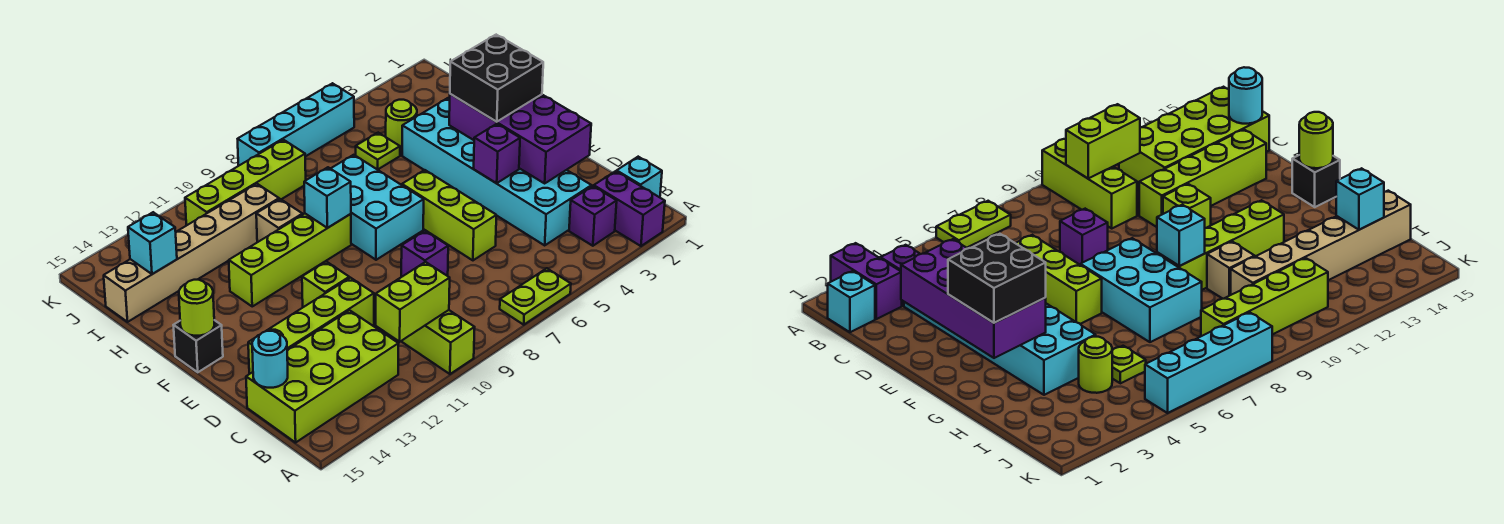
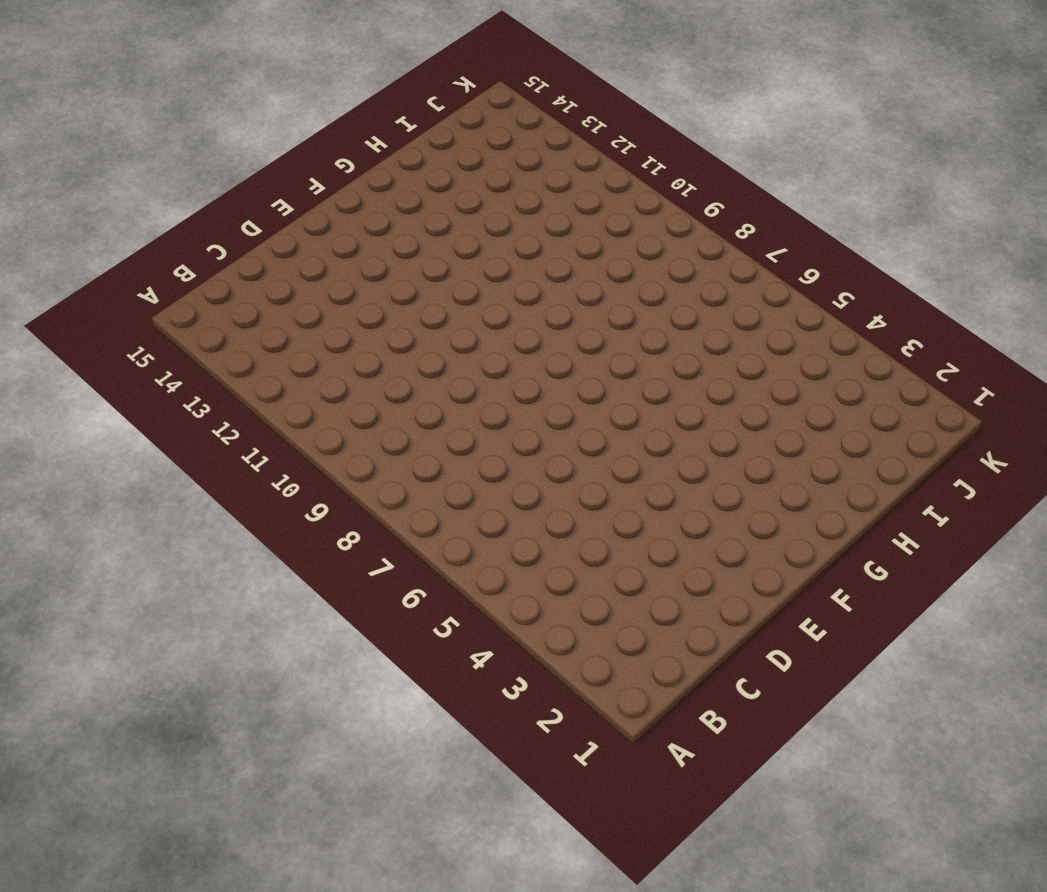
none -> purple brick A2:B2 level 1
none -> lime plate A6:A7 level 1
none -> lime brick A10:C10 level 1

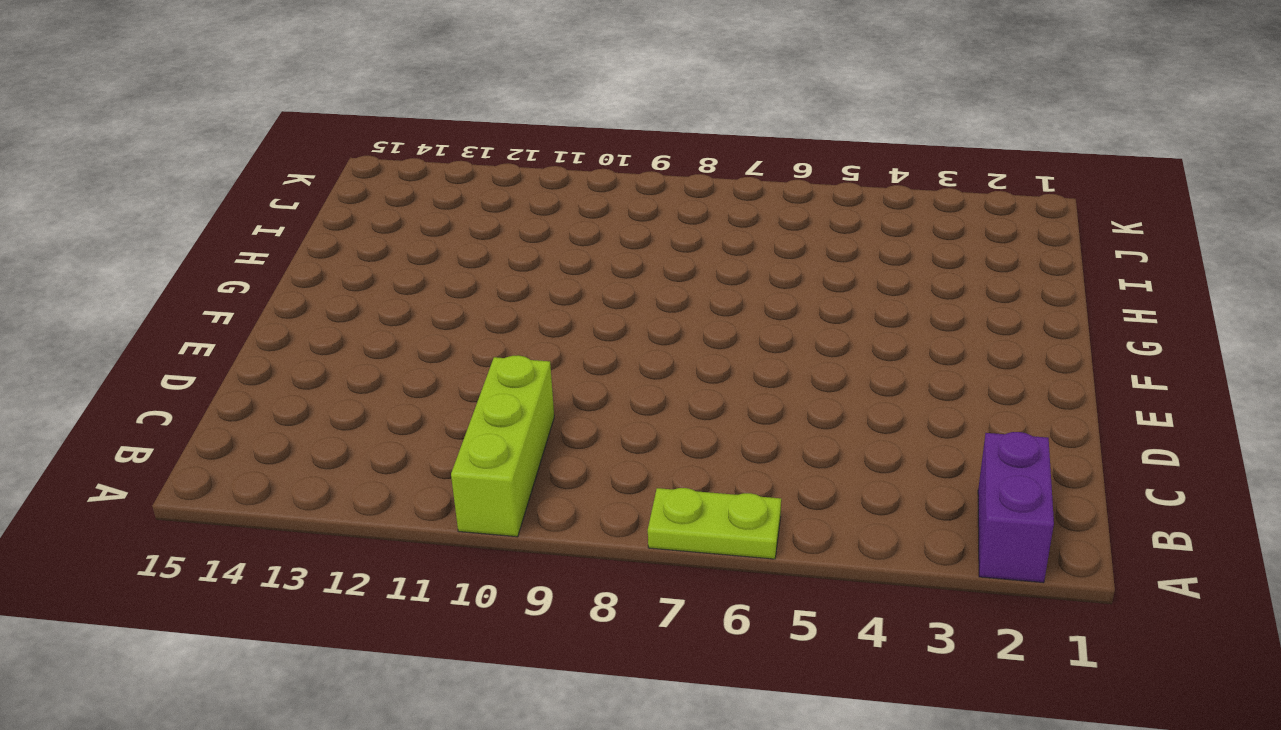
none -> cyan brick B1 level 1
none -> purple brick B3 level 1
none -> lime brick B12:C15 level 1

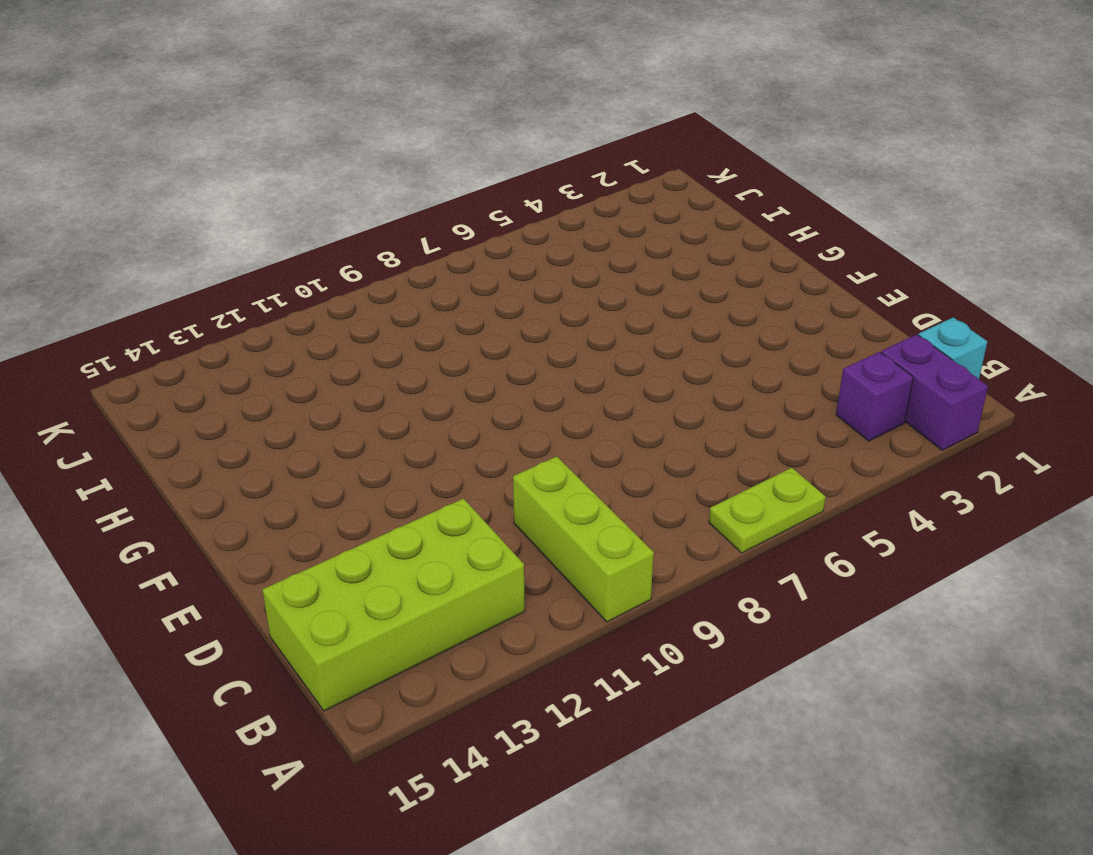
none -> cyan brick C3:H4 level 1
none -> lime brick D6:F6 level 1
none -> purple brick D8 level 1

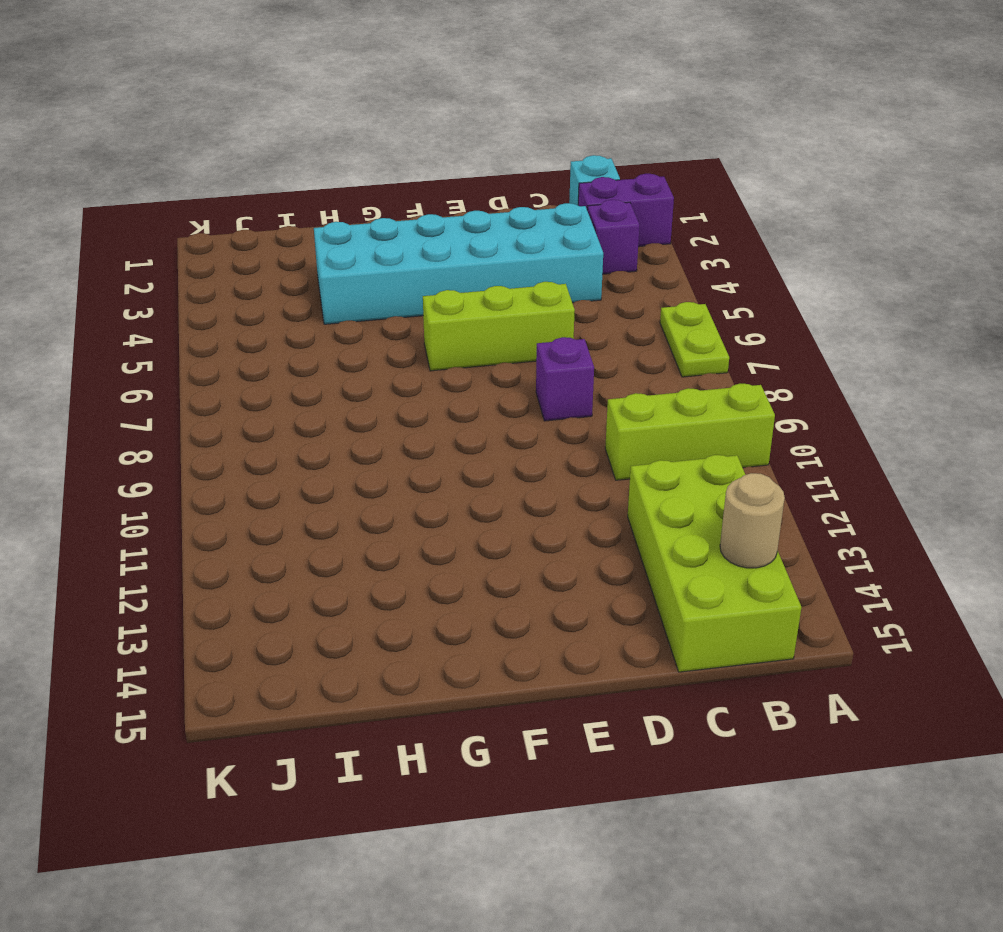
tan round brick B14 level 2 -> none
none -> lime brick D11:D14 level 1
none -> lime brick E11 level 1
none -> cyan brick F7:H8 level 1

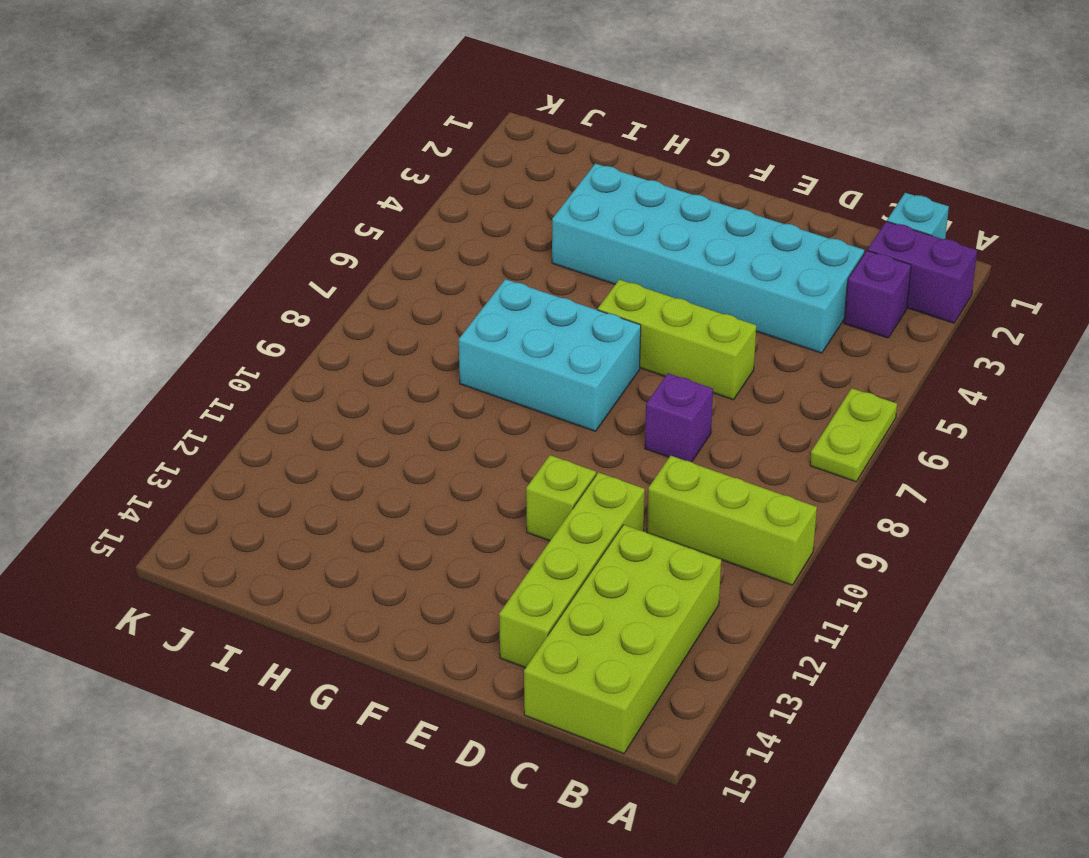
none -> black brick F15 level 1
none -> lime brick G9:G12 level 1
none -> tan brick H10 level 1

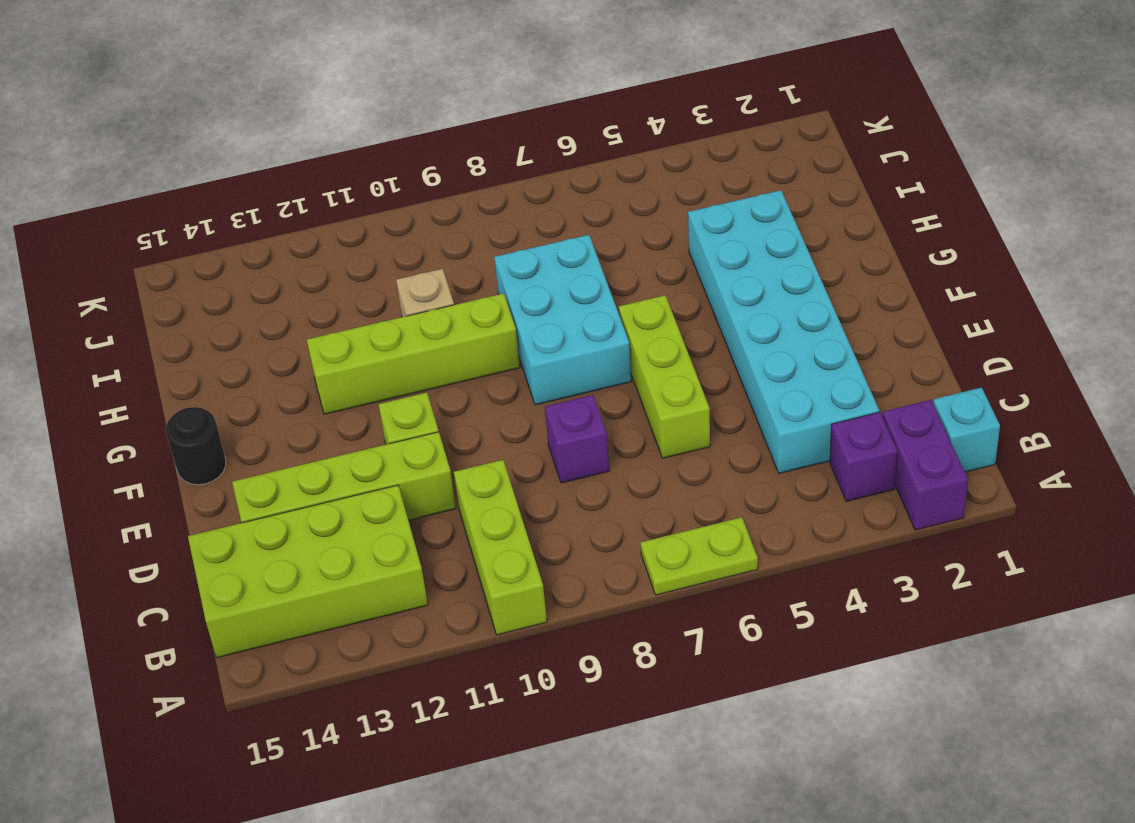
black round brick F15 level 1 -> black brick F15 level 1
none -> lime round brick I4 level 1
none -> lime plate I5 level 1
none -> tan brick I10:I15 level 1

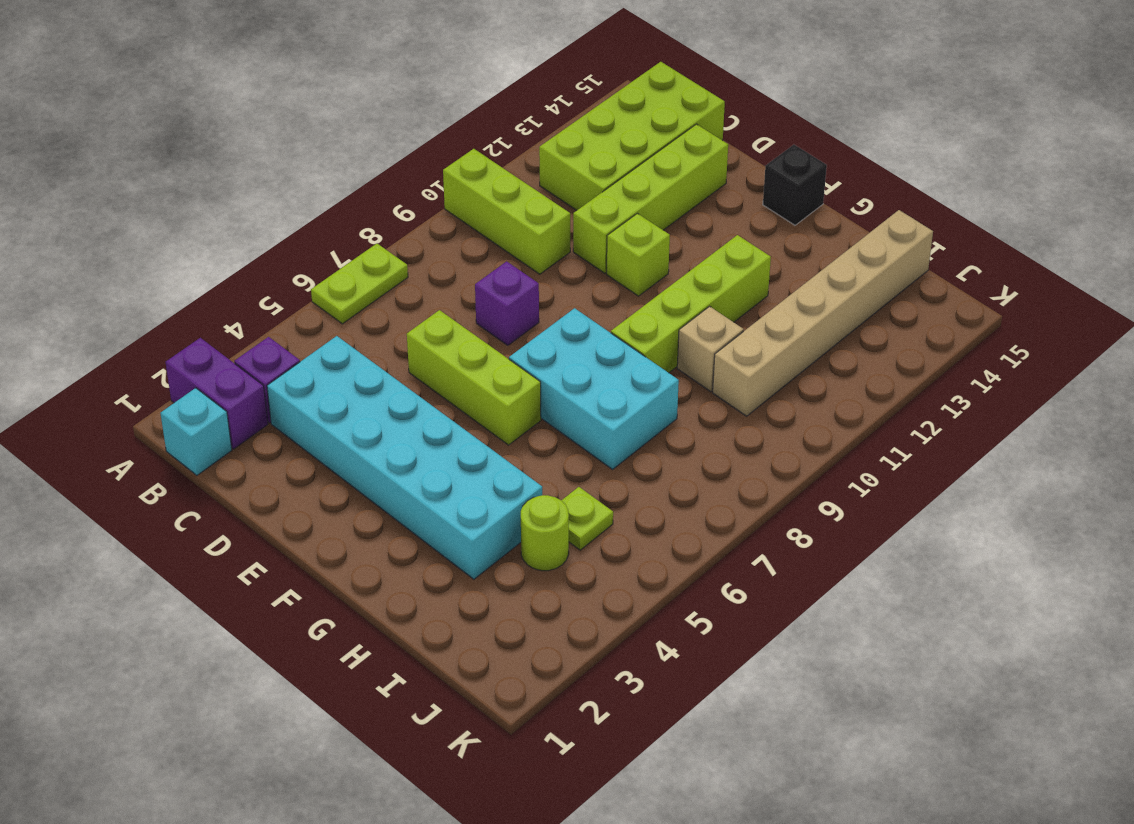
none -> lime brick J8:J11 level 1
none -> cyan brick K5:K8 level 1
none -> lime brick B10:B11 level 2

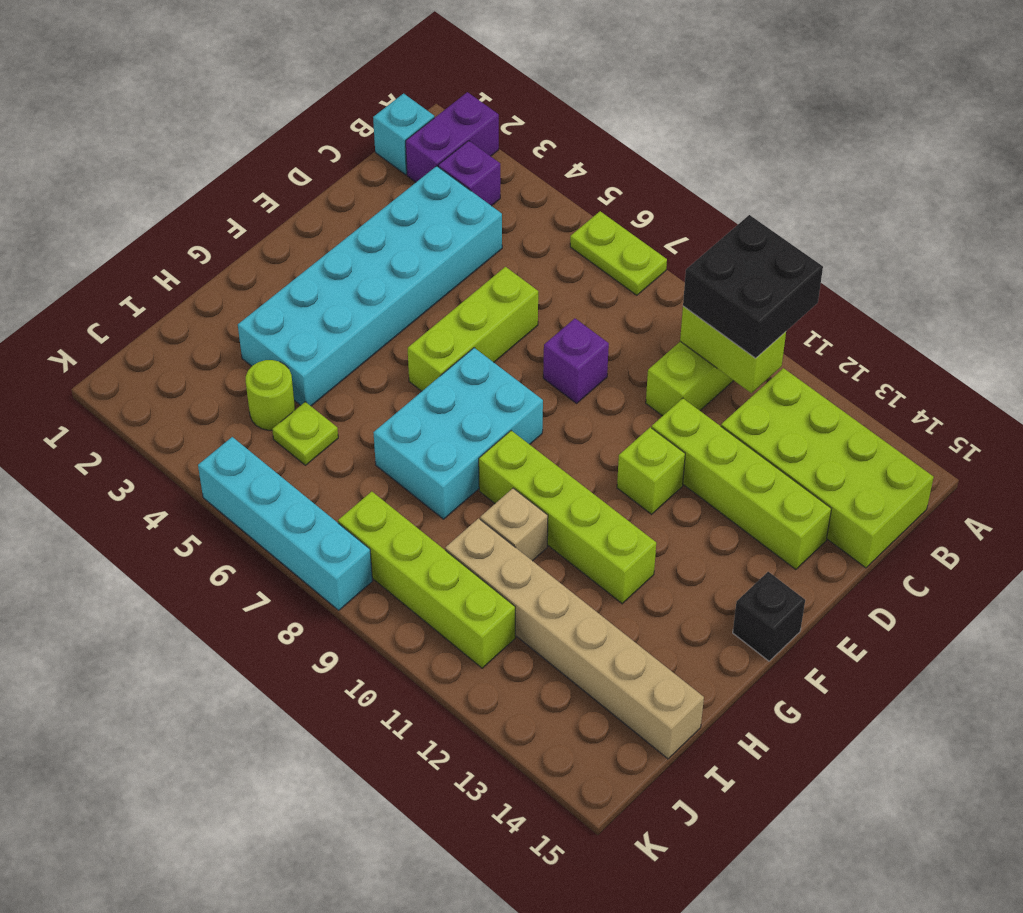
black brick A10:B11 level 3 -> black brick F2:G3 level 3
none -> cyan round brick C15 level 2
none -> purple brick D2:G3 level 2
none -> purple brick E4 level 2

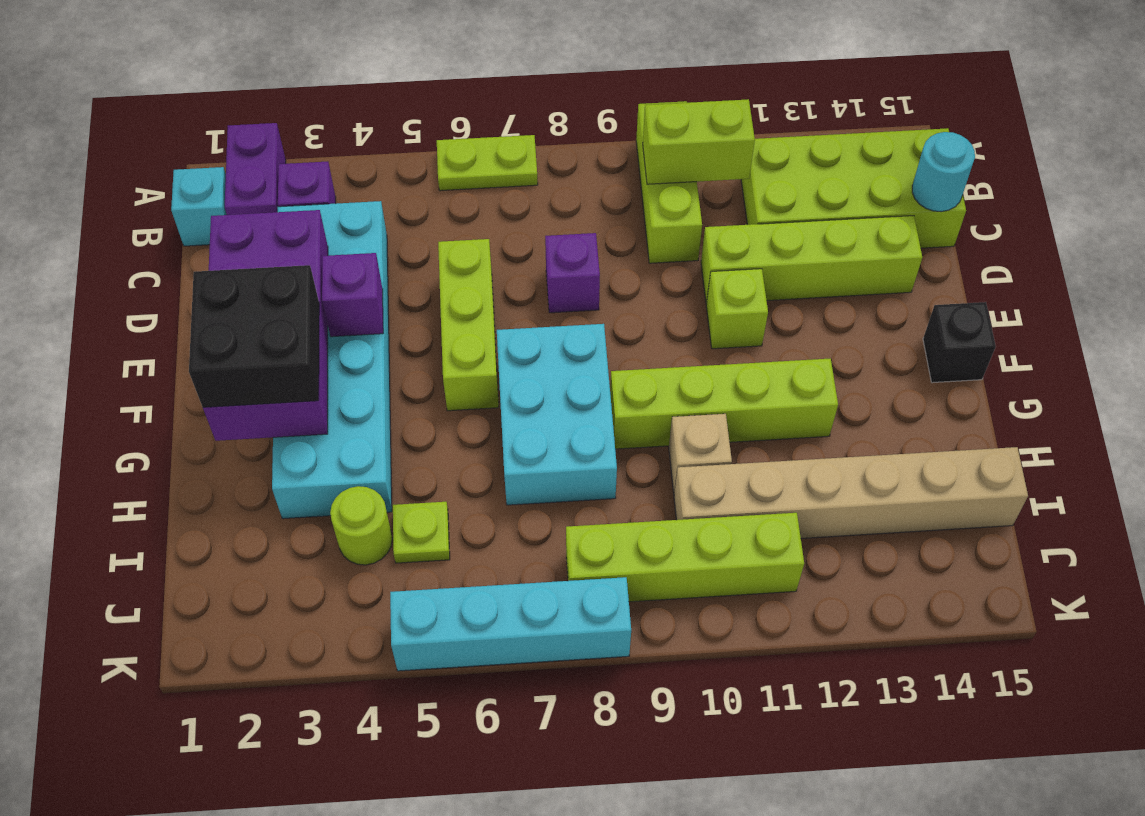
none -> lime round brick F15 level 2
none -> cyan brick G9 level 2
none -> cyan brick I14 level 2

